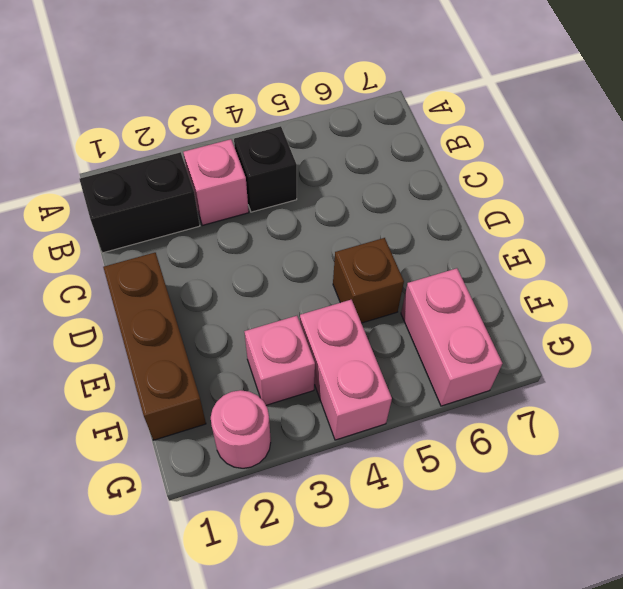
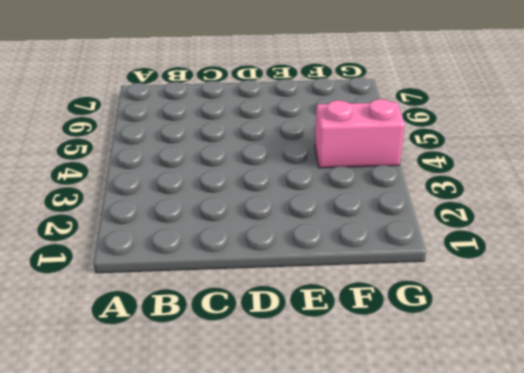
none -> black brick B1:B2 level 1
none -> pink brick B3 level 1

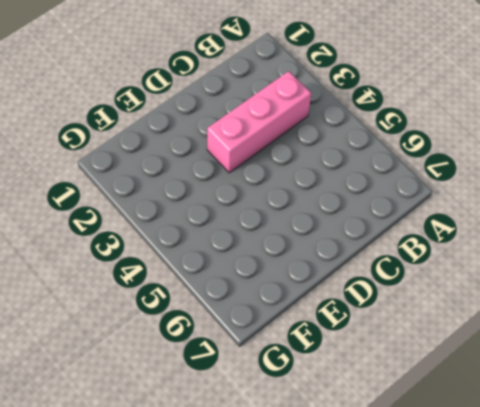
pink brick B3:D3 level 1 -> pink brick B3 level 1
none -> black brick B1:B2 level 1
none -> black brick B4 level 1

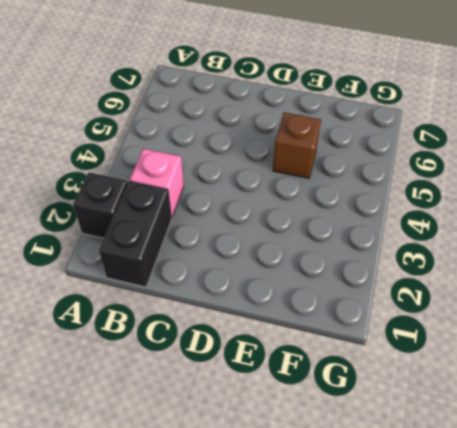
black brick A2 level 1 -> black brick B4 level 1
none -> brown brick D1:F1 level 1
none -> pink brick F3 level 1

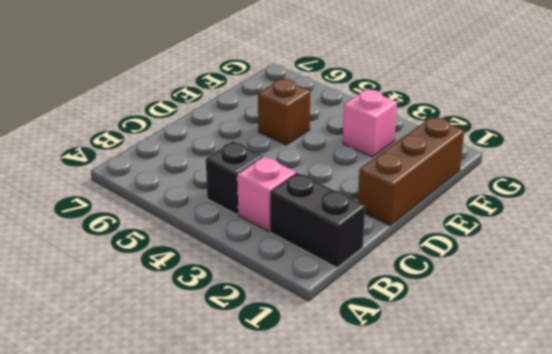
none -> pink brick F4:G4 level 1
none -> pink brick F6:G6 level 1

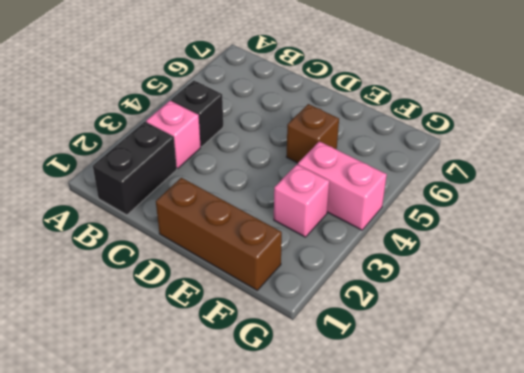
none -> pink brick F6:G6 level 1
none -> pink round brick G2 level 1

